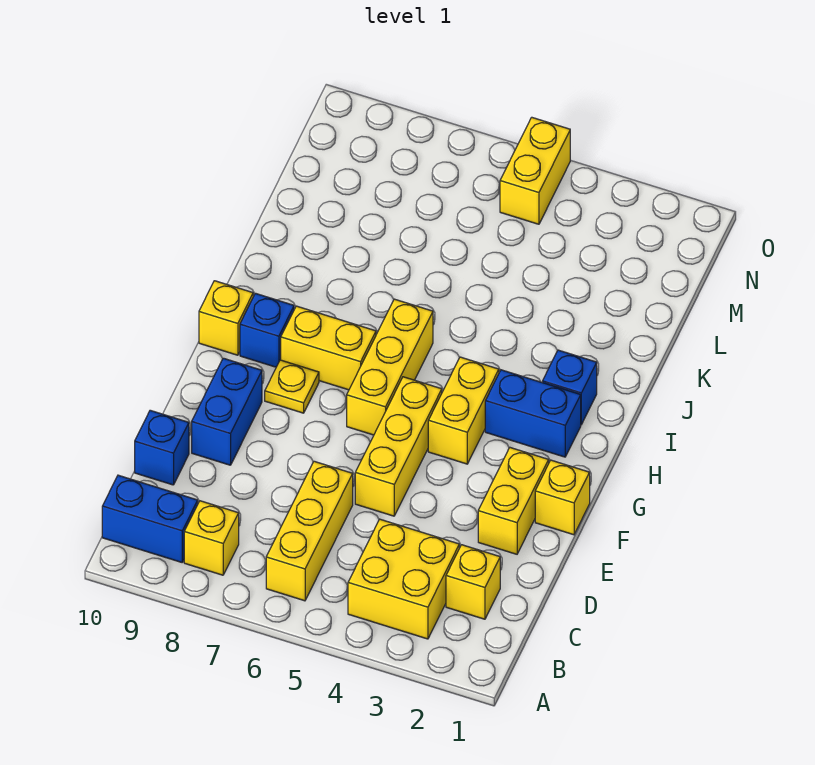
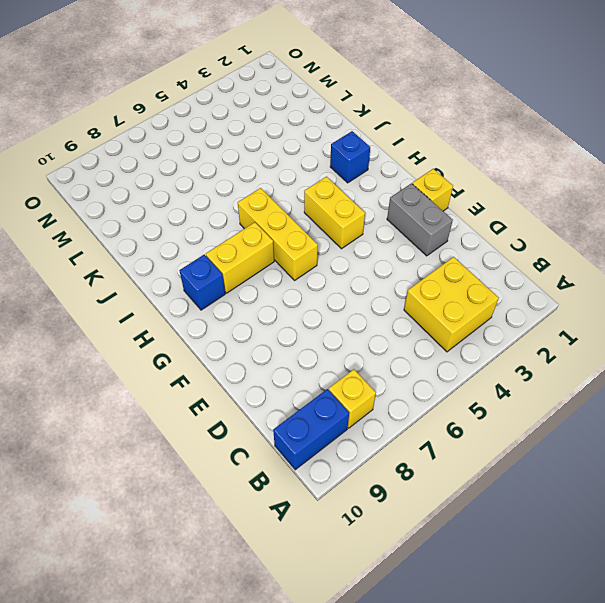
grey brick E2:F2 level 1 -> yellow brick E2:F2 level 1
none -> yellow brick B6:D6 level 1
none -> yellow brick C2 level 1
none -> blue brick D10 level 1

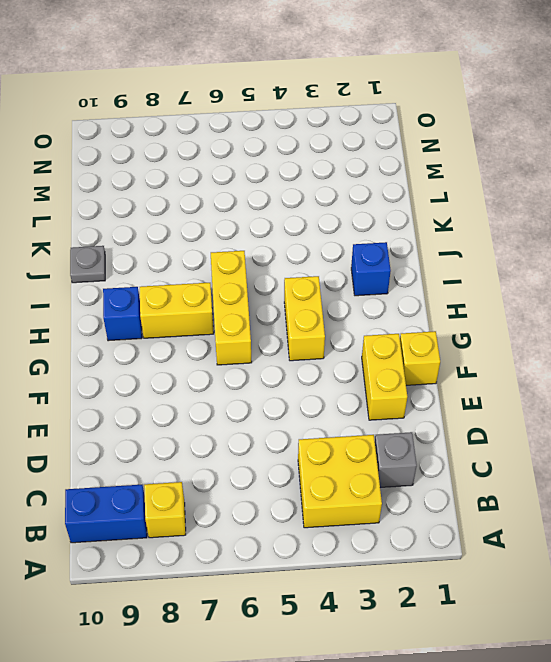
grey brick C2 level 1 -> yellow brick C2 level 1
grey plate J10 level 1 -> none
none -> yellow brick B6:D6 level 1
none -> blue brick D10 level 1
none -> yellow brick E5:G5 level 1

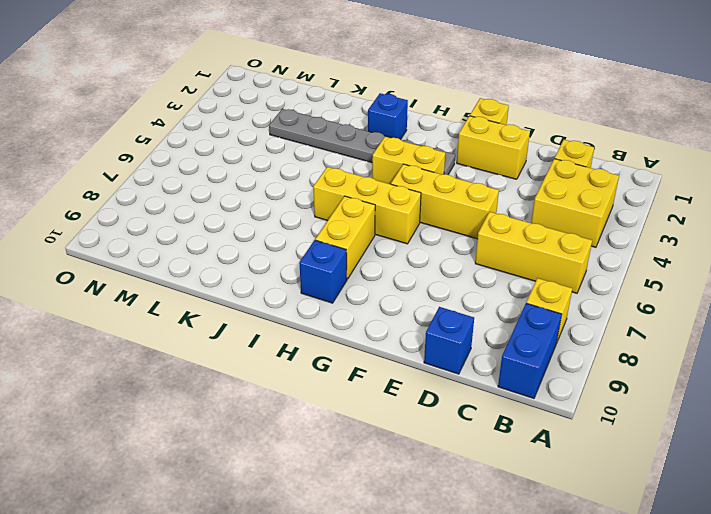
grey plate G3:L3 level 1 -> blue brick H2:H3 level 1
none -> blue brick E9:F9 level 1
none -> yellow plate G8 level 1
none -> yellow brick H10 level 1

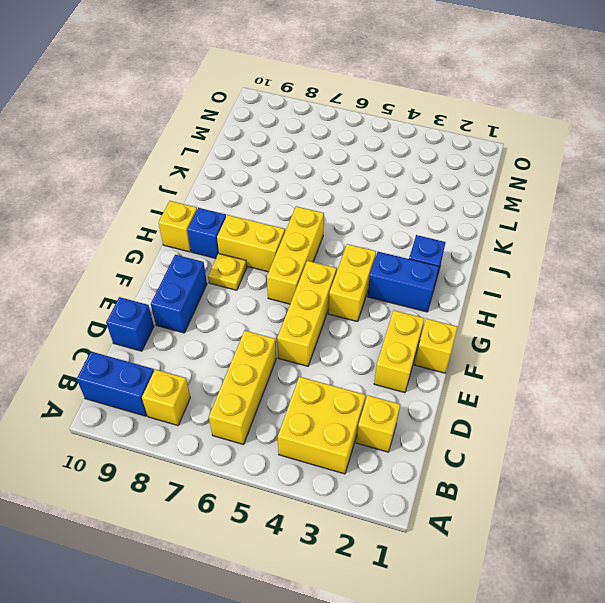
none -> yellow brick N5:O5 level 1

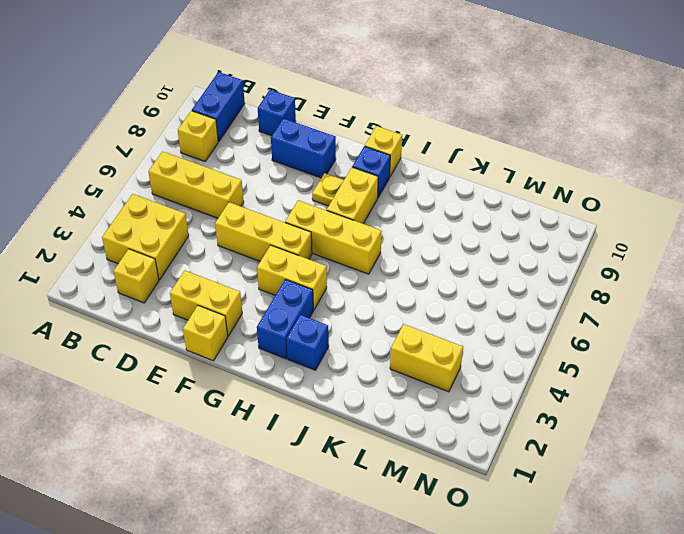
yellow brick L3:M3 level 1 -> yellow brick N5:O5 level 1

